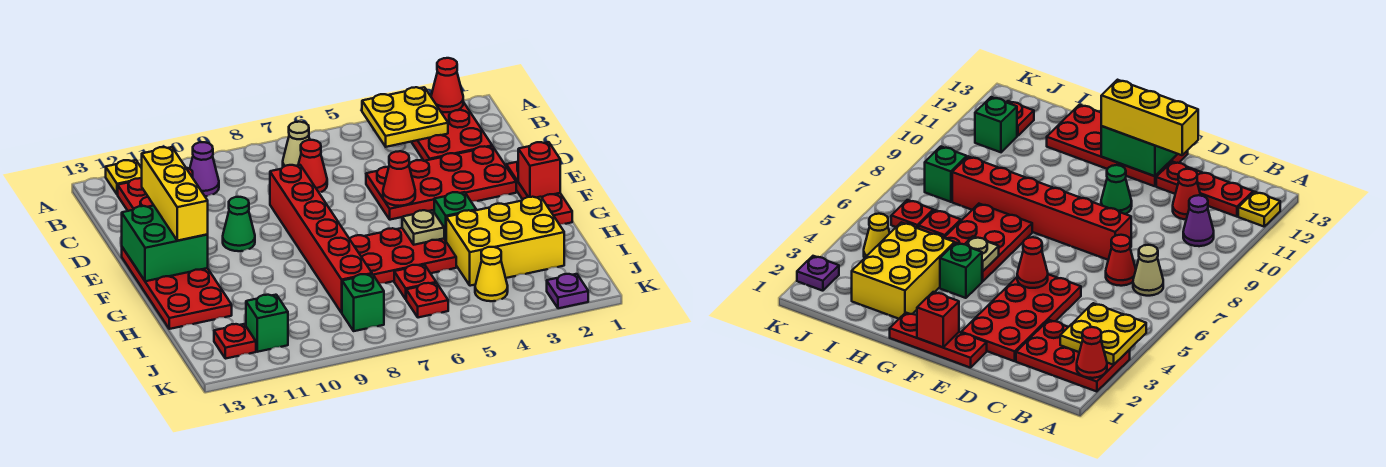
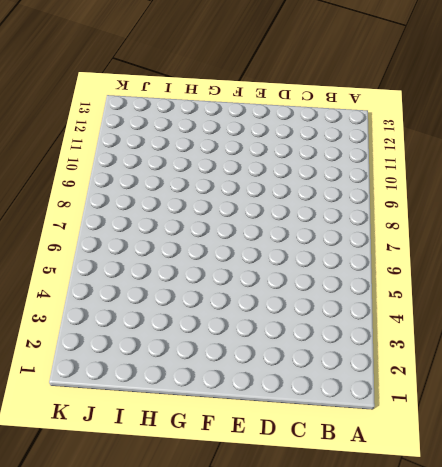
none -> red plate A2:C3 level 1
none -> yellow plate A12 level 1
none -> tan cone B7 level 1

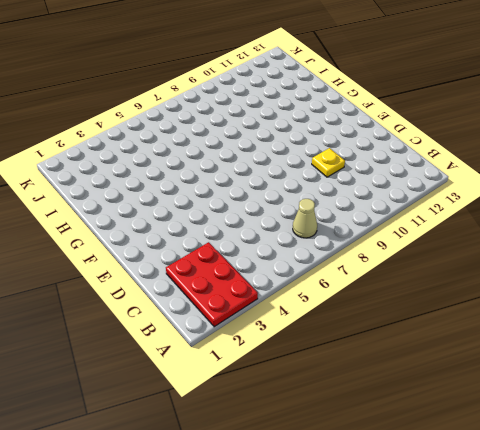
yellow plate D10 level 1 -> yellow plate A12 level 1
none -> purple cone B10 level 1
none -> red plate B12:D12 level 1
none -> red cone C7 level 1

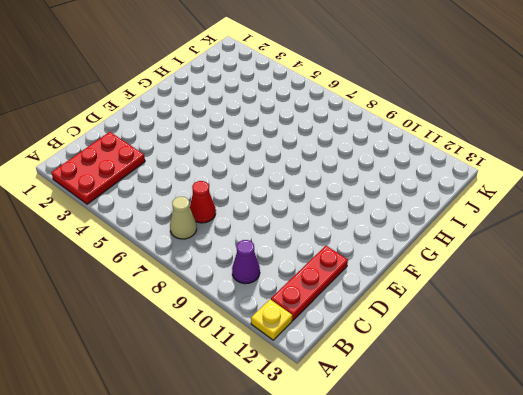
none -> red cone C11 level 1
none -> red plate D2:E5 level 1
none -> red brick D8:I8 level 1

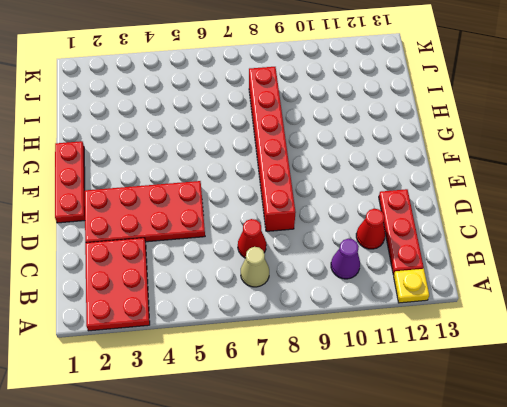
none -> green cone E10 level 1
none -> red plate E12:H13 level 1
none -> green brick G4 level 1

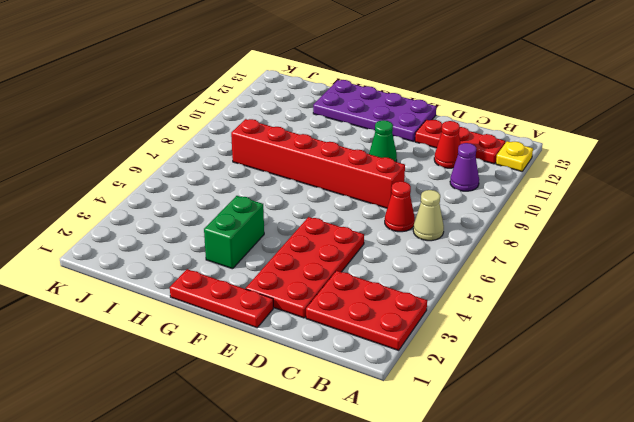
purple plate E12:H13 level 1 -> red plate E12:H13 level 1
green brick G3:G4 level 1 -> green brick G4 level 1
none -> red plate G5:H7 level 1
none -> yellow brick H2:I4 level 1
none -> red plate I6 level 1

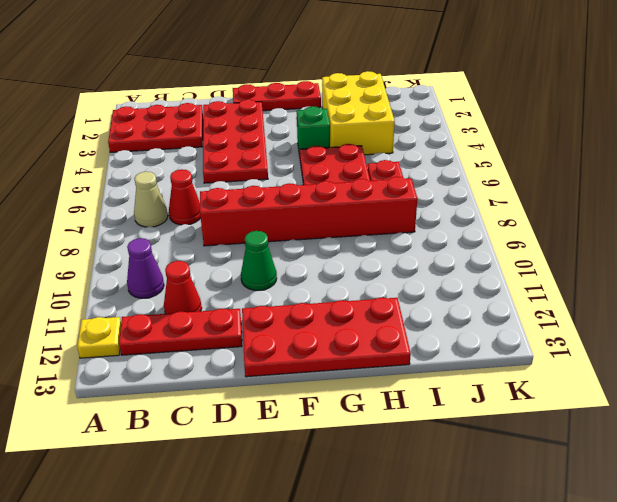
none -> yellow cone J4 level 1
none -> red plate J6 level 1
none -> green brick J8 level 1

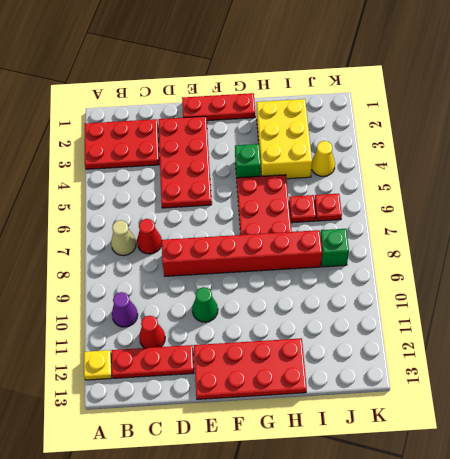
none -> green brick J11 level 1
none -> red plate J12 level 1
none -> purple plate K2 level 1

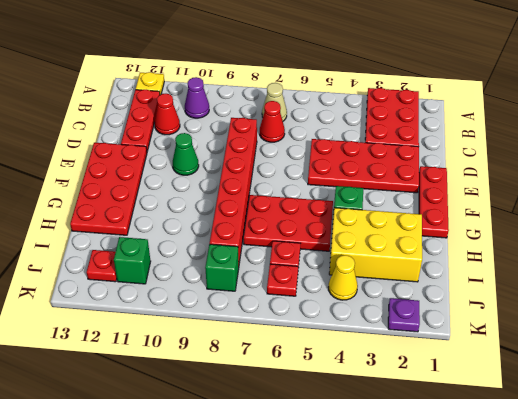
none -> red cone A2 level 2
none -> yellow plate A3:B4 level 2
none -> red cone E5 level 2

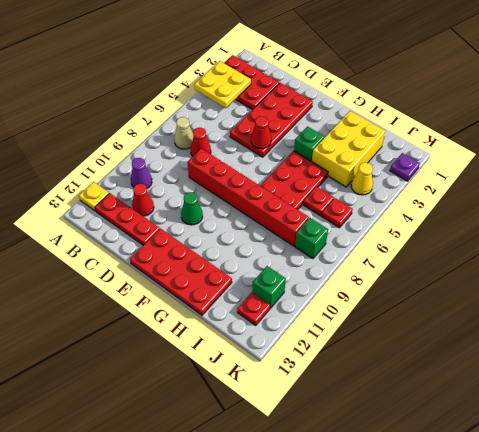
none -> red plate E1:G1 level 1
none -> red cone A2 level 2
none -> green brick E12:F13 level 2

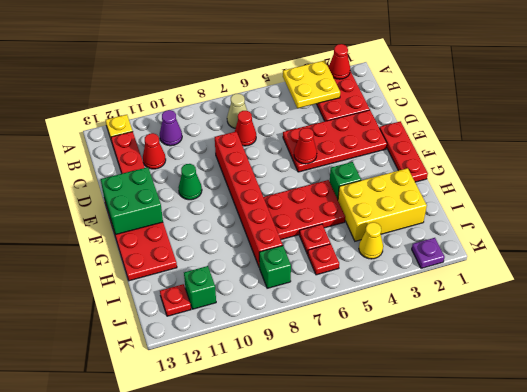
none -> red brick F1 level 2
none -> tan plate G5 level 2
none -> yellow brick D12:F12 level 3

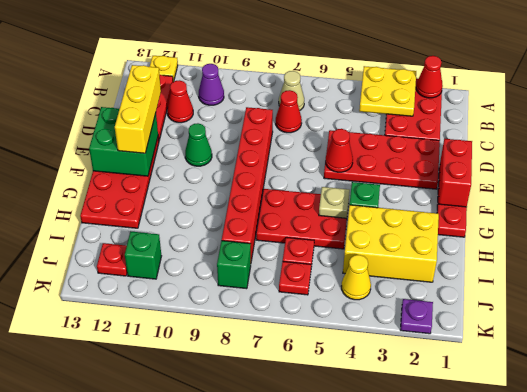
red brick E1:F1 level 2 -> red brick F1 level 2

